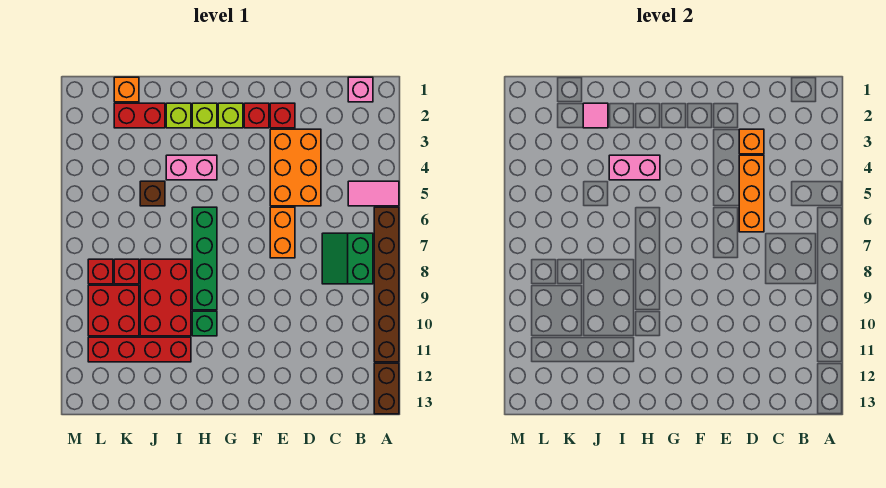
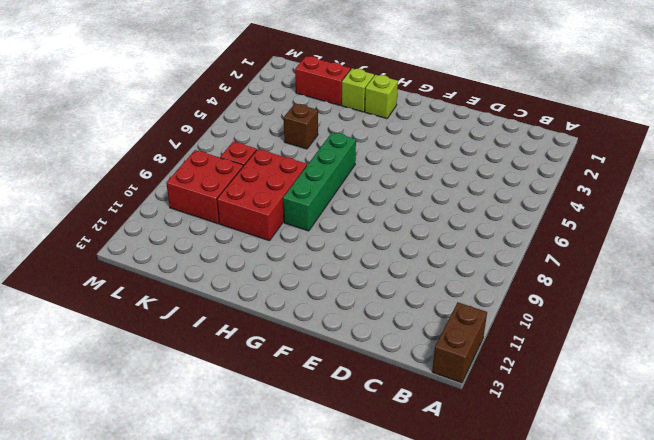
none -> pink tile A5:B5 level 1
none -> brown brick A6:A11 level 1
none -> pink brick B1 level 1

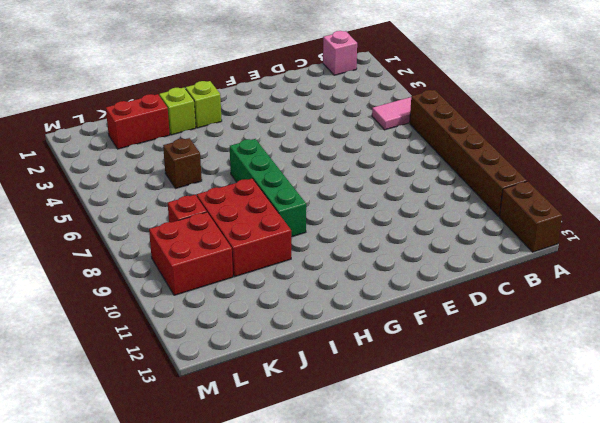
none -> green slope B7:C8 level 1 top B
none -> orange brick D3:E5 level 1
none -> red brick E2 level 1

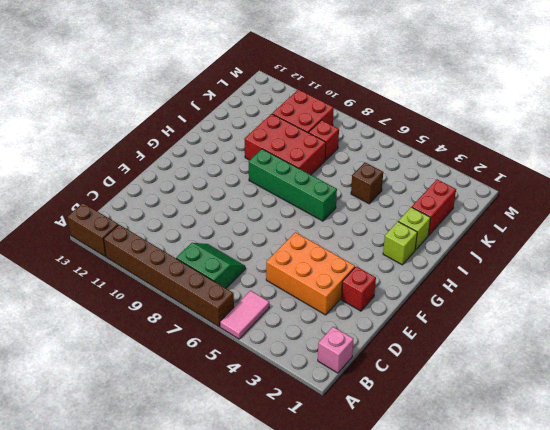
none -> orange brick E6:E7 level 1
none -> red brick F2 level 1
none -> lime brick G2 level 1

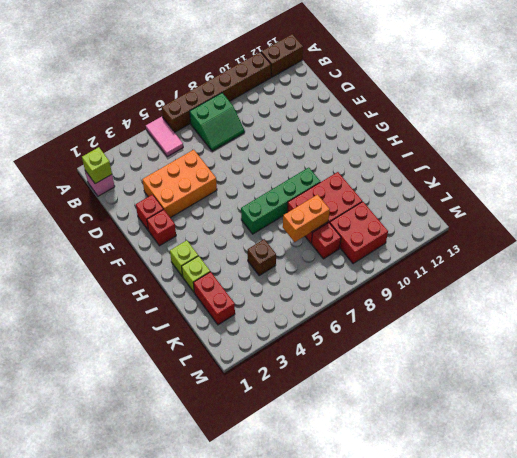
lime brick B1 level 2 -> lime brick G2 level 1
orange brick J7:J8 level 2 -> orange brick E6:E7 level 1
none -> pink brick H4:I4 level 1
none -> green brick H10 level 1
none -> red brick I11:L11 level 1

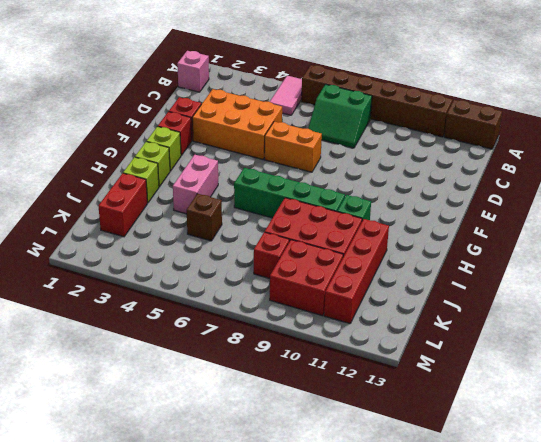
none -> orange brick K1 level 1
none -> red brick L8 level 1
none -> orange brick D3 level 2

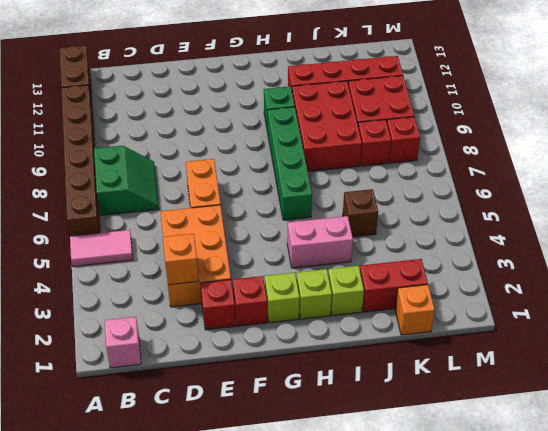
none -> orange brick D4:D6 level 2
none -> pink brick H4:I4 level 2
none -> pink tile J2 level 2

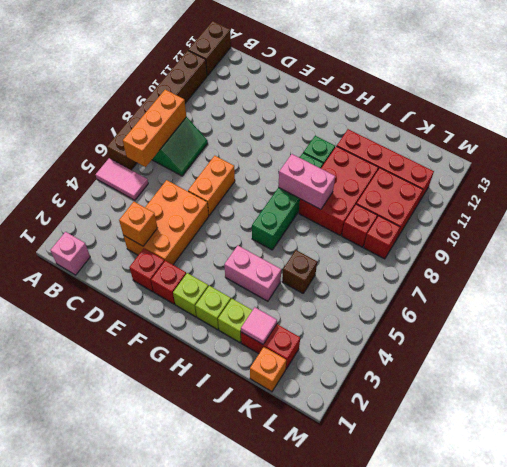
orange brick B6:B8 level 2 -> orange brick D4:D6 level 2
pink brick H8:I8 level 2 -> pink brick H4:I4 level 2

